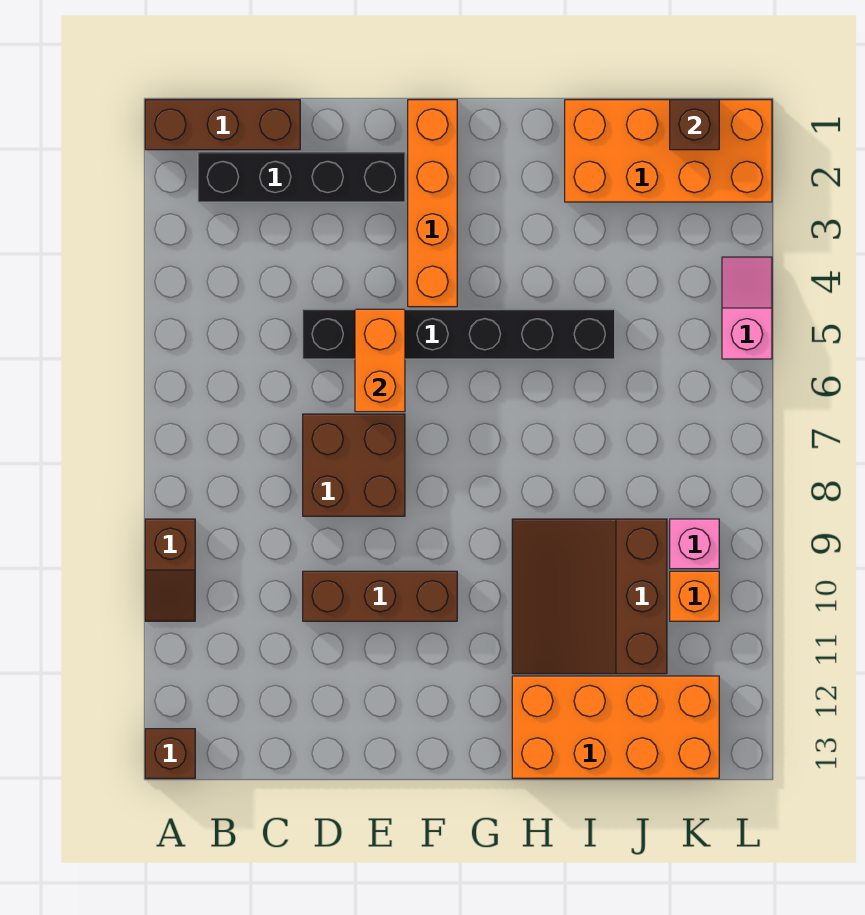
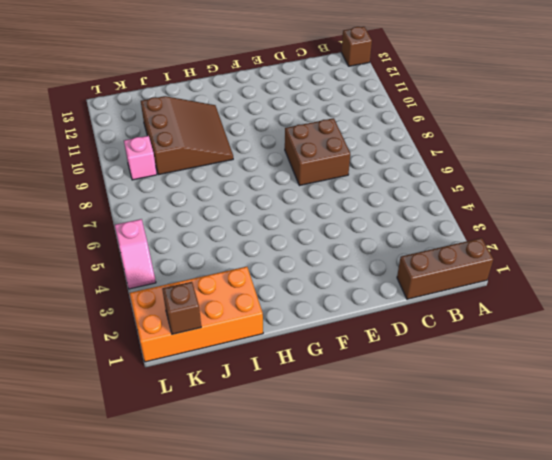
none -> brown slope A9:A10 level 1 top 9
none -> black brick B2:E2 level 1
none -> black brick D5:I5 level 1

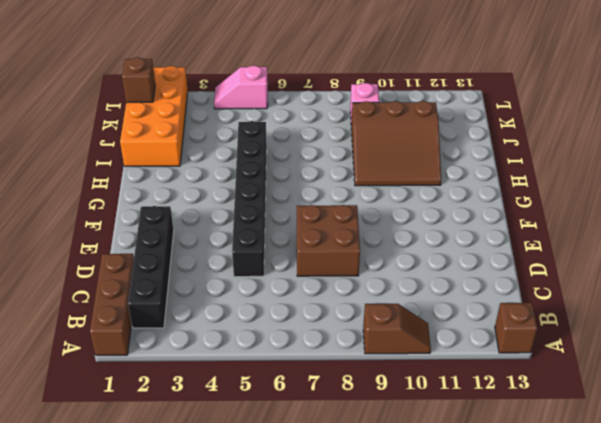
none -> brown brick D10:F10 level 1
none -> orange brick F1:F4 level 1
none -> orange brick H12:K13 level 1

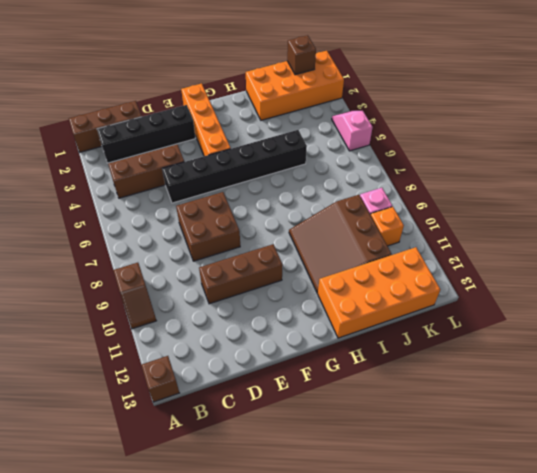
brown brick B4:D4 level 1 -> none
none -> orange brick E5:E6 level 2

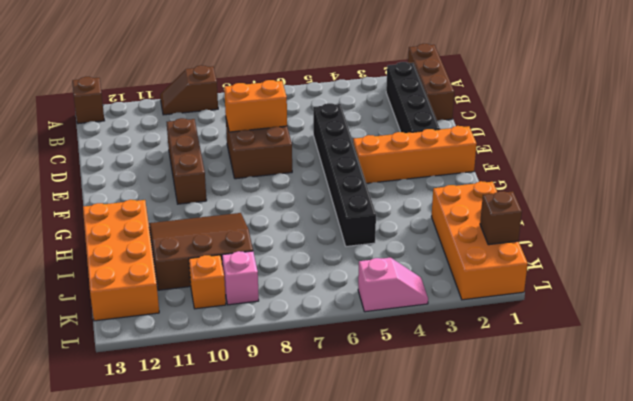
orange brick D7:D8 level 2 -> orange brick E5:E6 level 2

